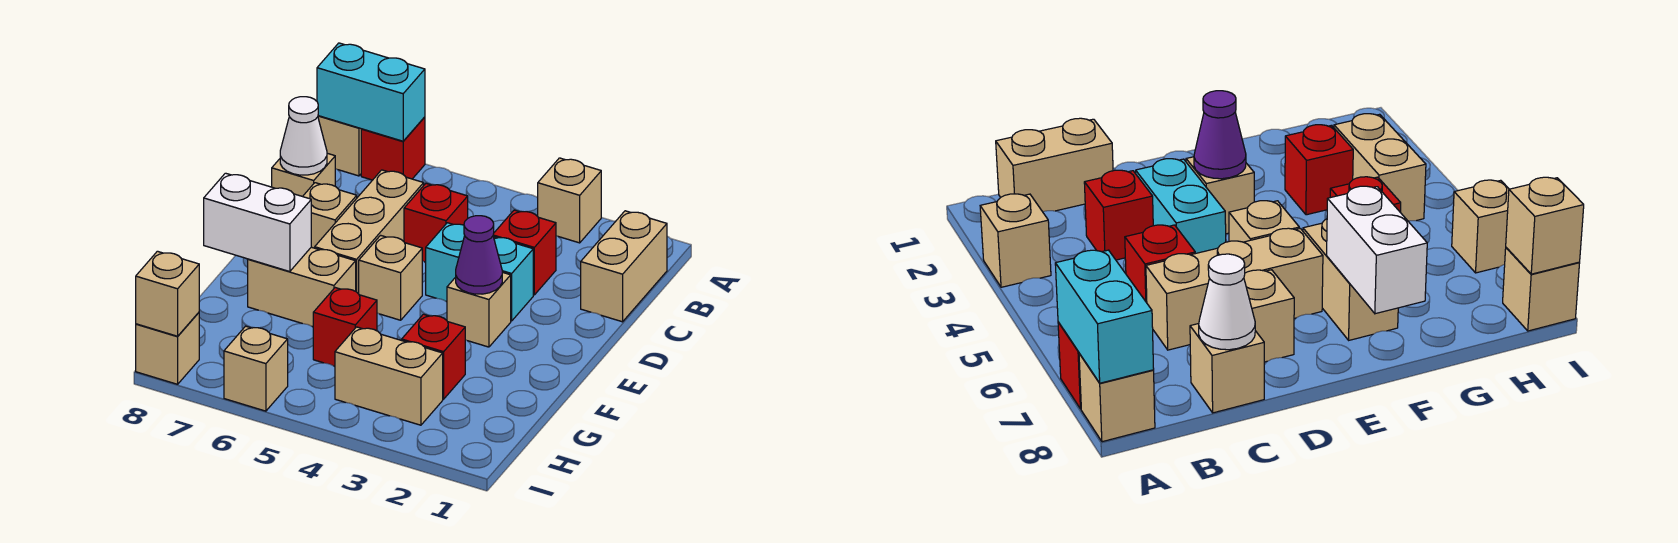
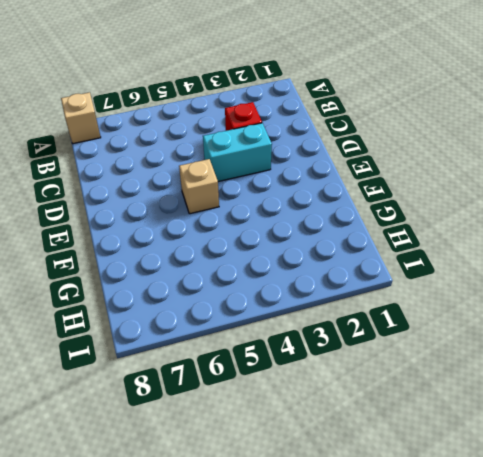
none -> tan brick A3 level 1
none -> red brick A7 level 1
none -> tan brick B1:C1 level 1

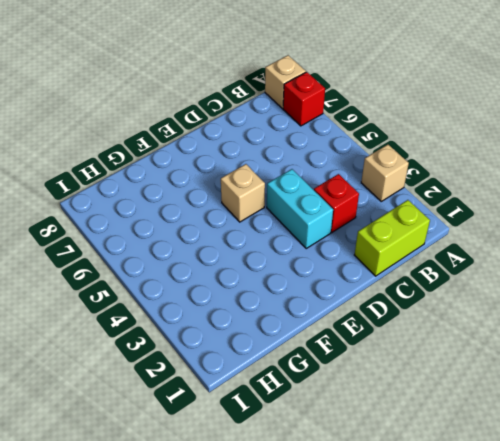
lime brick B1:C1 level 1 -> tan brick B1:C1 level 1
none -> red brick C5 level 1
none -> tan brick C6:E6 level 1
none -> tan brick C8 level 1

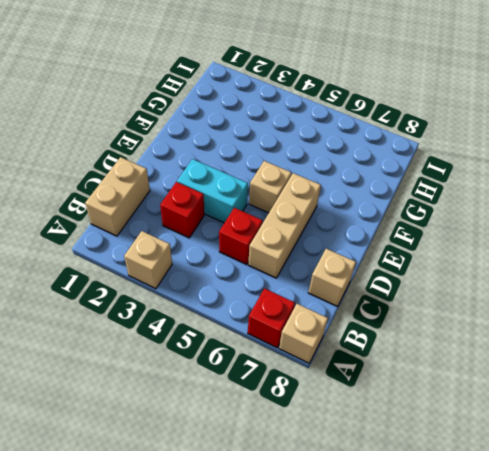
none -> tan brick D7 level 1
none -> tan brick E3 level 1
none -> tan brick F6:F7 level 1

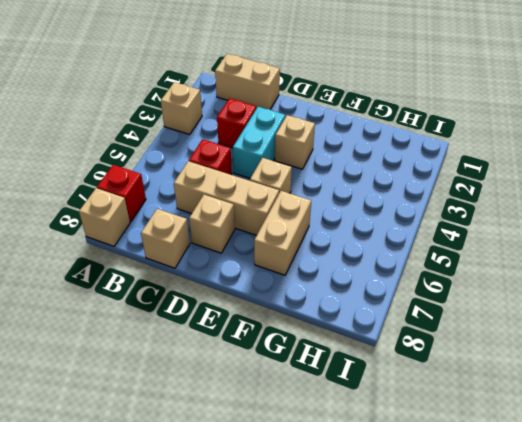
none -> red brick G3 level 1
none -> red brick G5 level 1
none -> tan brick H3:H4 level 1

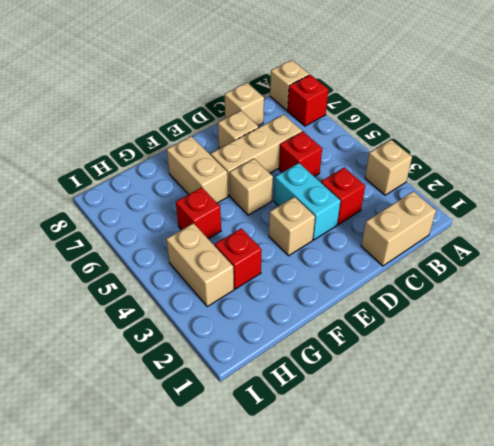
none -> tan brick I6 level 1
none -> tan brick I8 level 1
none -> cyan brick A7:A8 level 2

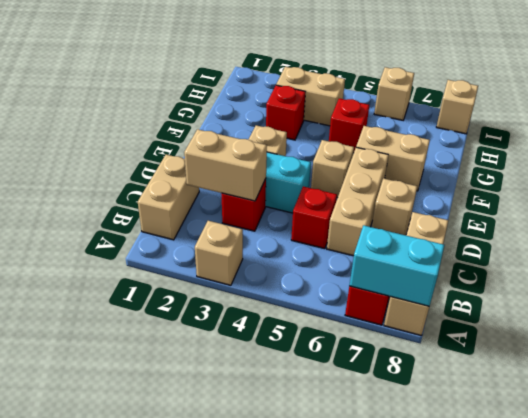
tan brick C2:C3 level 2 -> none
none -> white cone C8 level 2
none -> purple cone E3 level 2
none -> white brick F7:F8 level 2

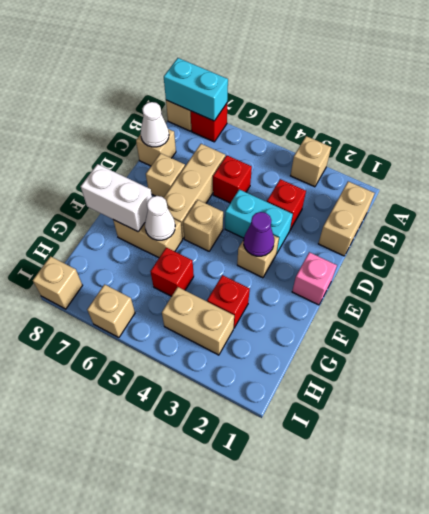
pink brick E1 level 1 -> none
white cone F6 level 2 -> none
none -> tan brick I8 level 2

